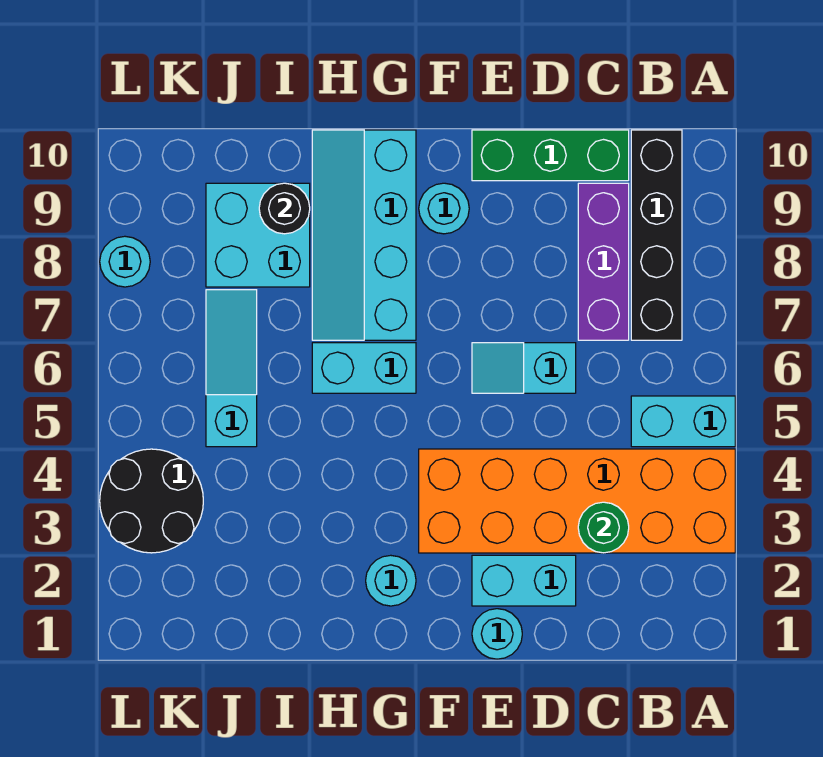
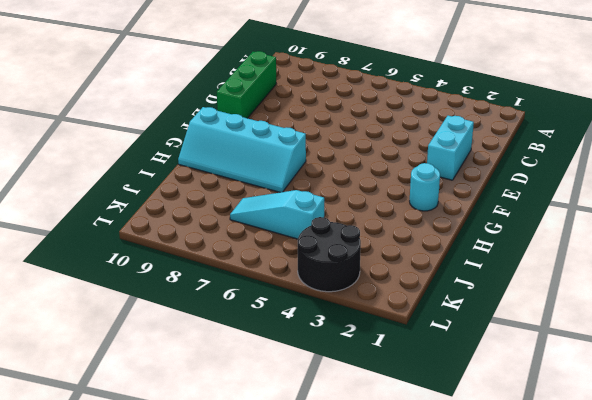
none -> orange brick A3:F4 level 1
none -> cyan brick A5:B5 level 1
none -> black brick B7:B10 level 1

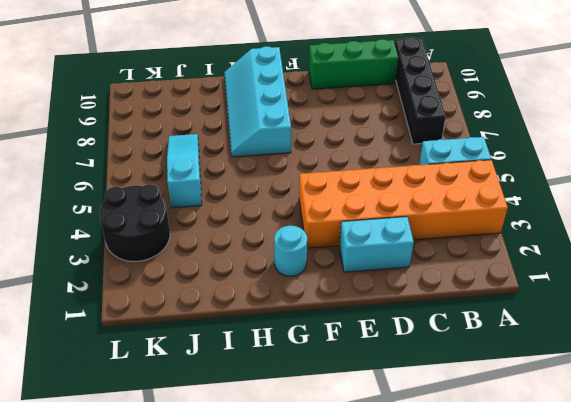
none -> purple brick C7:C9 level 1
none -> cyan slope D6:E6 level 1 top D
none -> cyan round brick E1 level 1

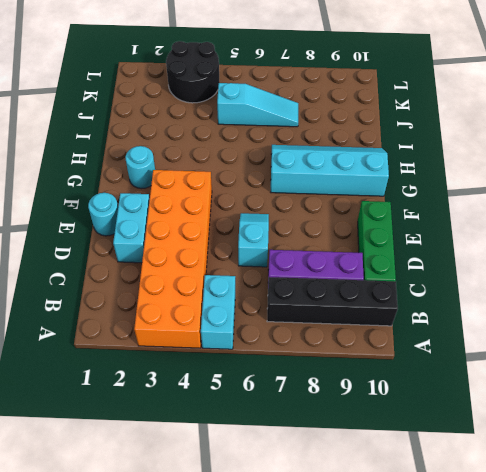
none -> cyan round brick F9 level 1
none -> cyan brick G6:H6 level 1
none -> cyan brick I8:J9 level 1

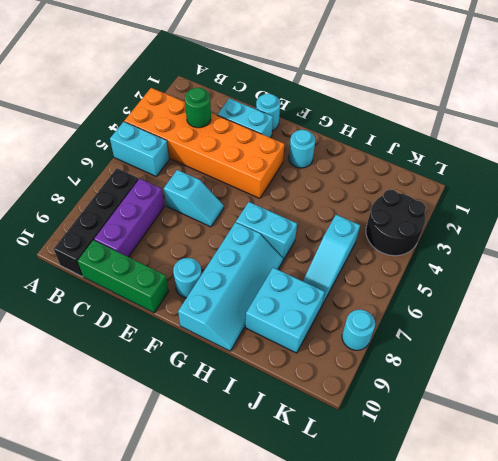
none -> black round brick I9 level 2

